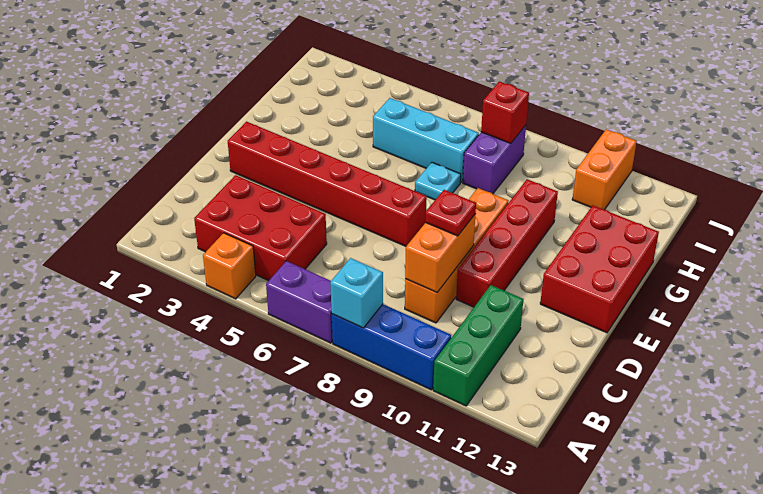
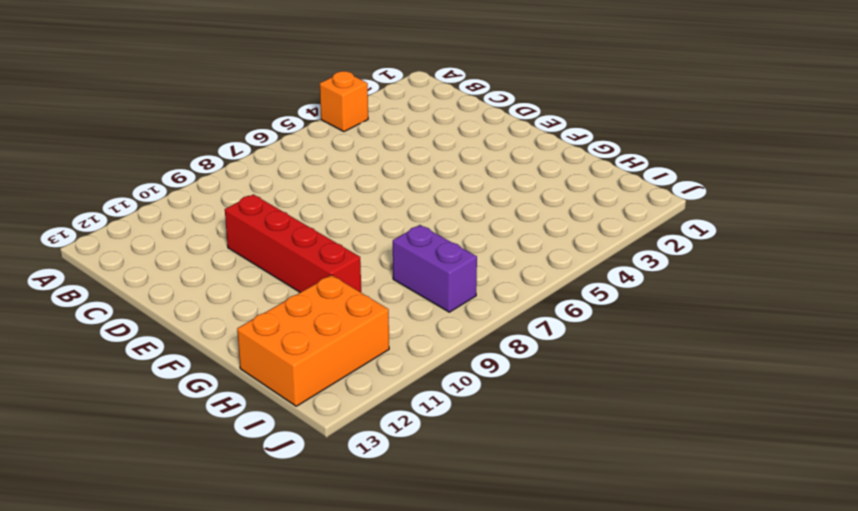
orange brick H11:I13 level 1 -> orange brick I11:J11 level 1
none -> purple brick A6:A7 level 1
none -> blue brick A8:A10 level 1
none -> green brick A11:C11 level 1

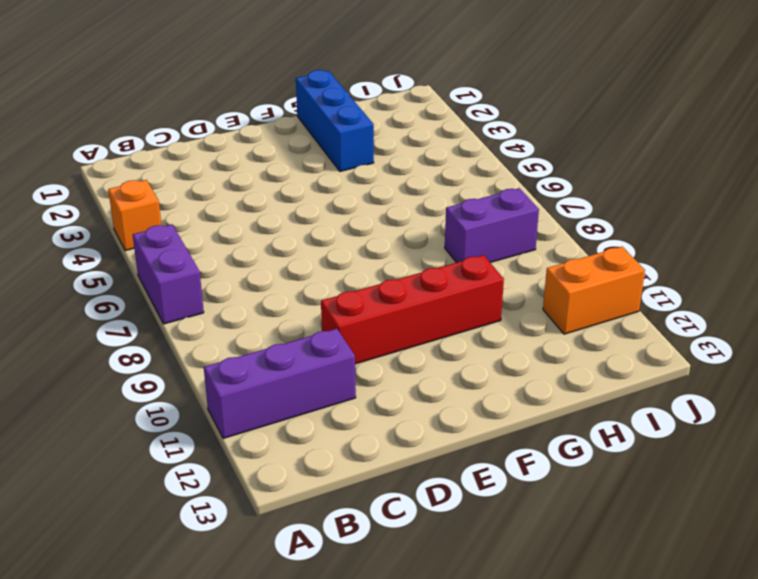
purple brick A11:C11 level 1 -> green brick A11:C11 level 1
blue brick G1:G3 level 1 -> blue brick A8:A10 level 1
none -> red brick B3:C5 level 1
none -> orange brick C9:F9 level 1
none -> red brick E2:E7 level 1

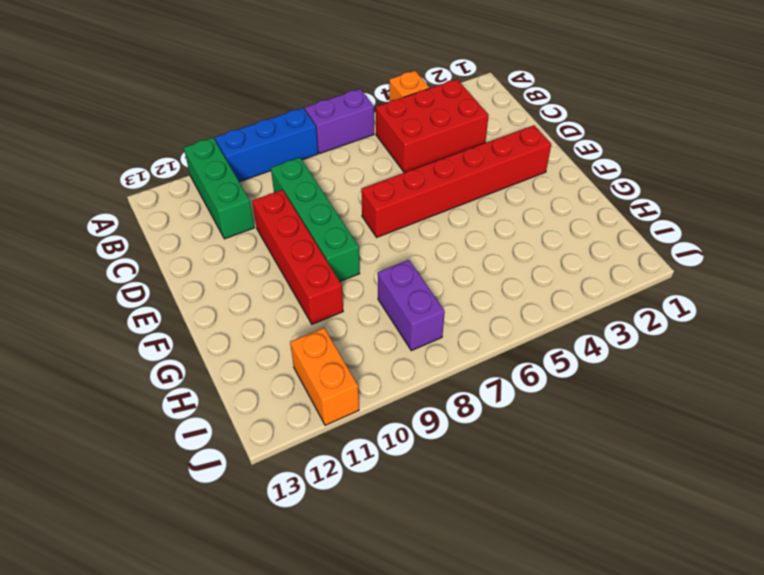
green brick C9:F9 level 1 -> orange brick C9:F9 level 1
none -> red brick E12:G13 level 1
none -> cyan plate G7 level 1
none -> cyan brick H5:H7 level 1

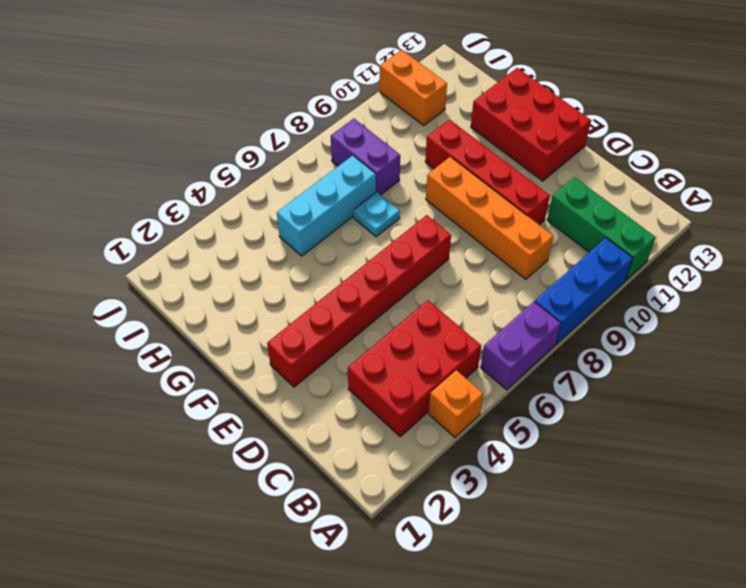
none -> cyan brick A8 level 2
none -> orange brick C9:D9 level 2
none -> red brick I8 level 2

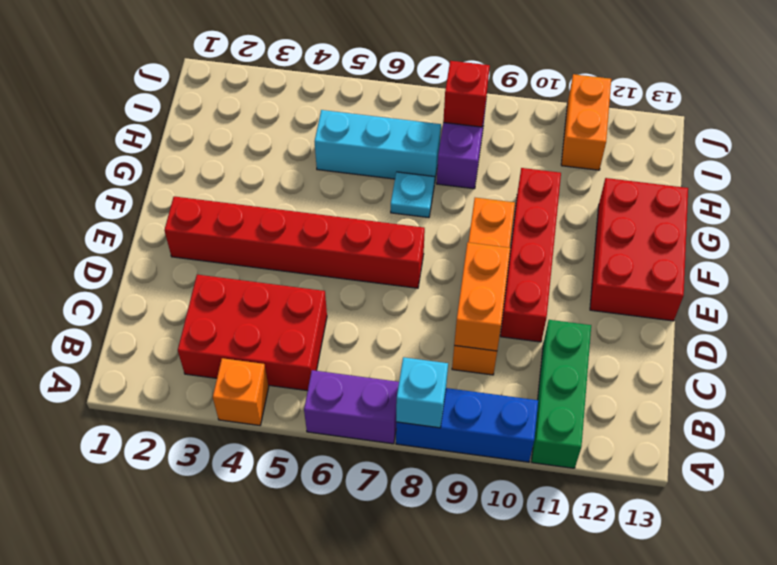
none -> red plate D9 level 3

